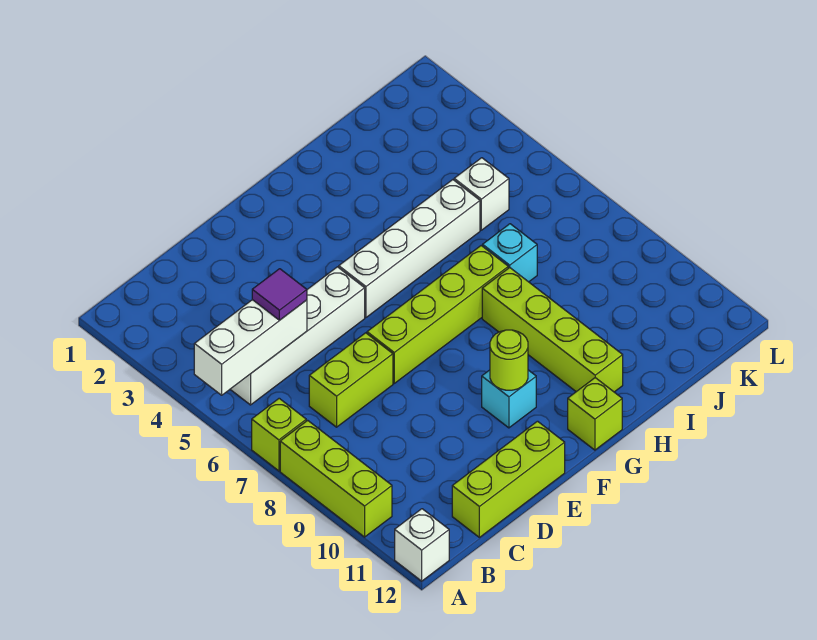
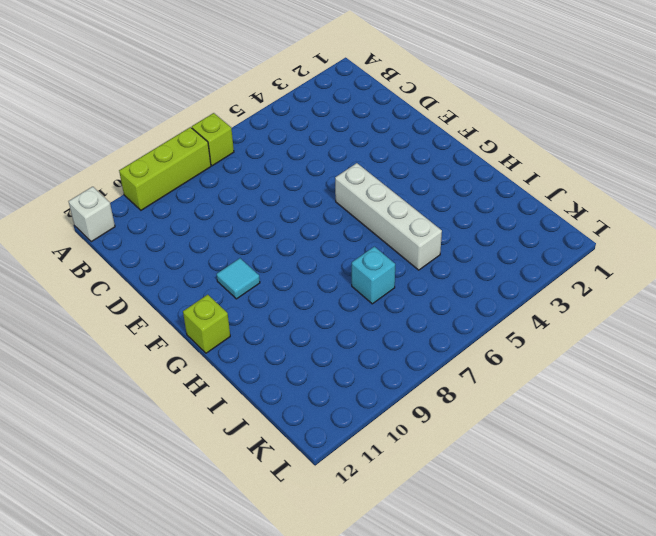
cyan tile F10 level 1 -> cyan brick F10 level 1
none -> white brick B5:E5 level 1
none -> lime brick C7:D7 level 1
none -> lime brick C12:E12 level 1

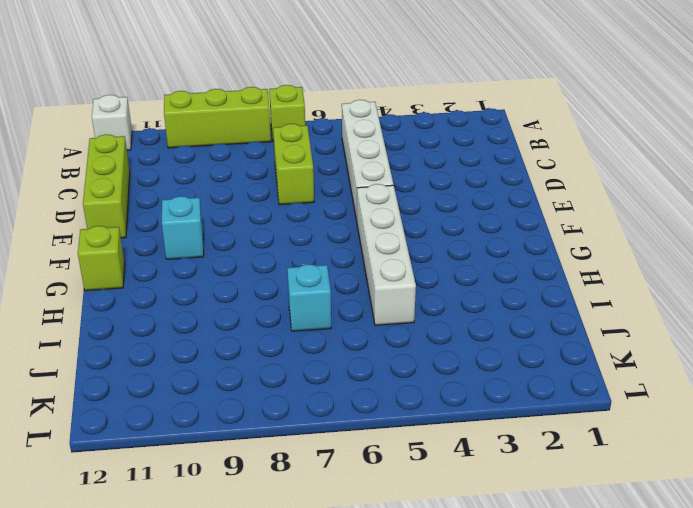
none -> lime brick E7:H7 level 1
none -> lime brick H8:H11 level 1
none -> white brick J5 level 1

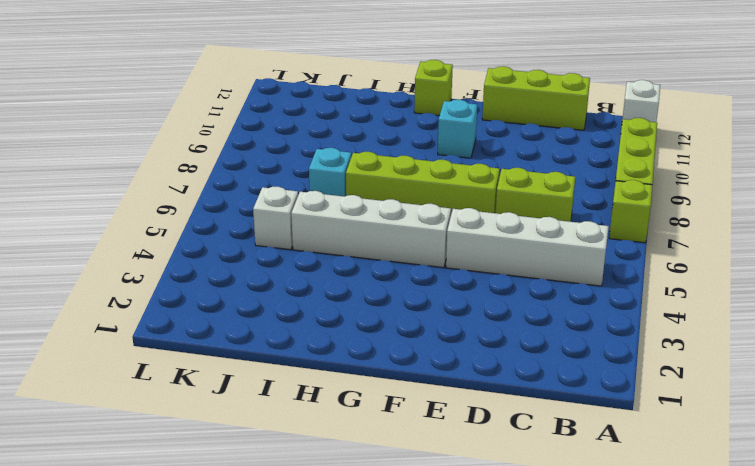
none -> lime brick H8:H11 level 1
none -> white brick A5:C5 level 2
none -> lime round brick F10 level 2

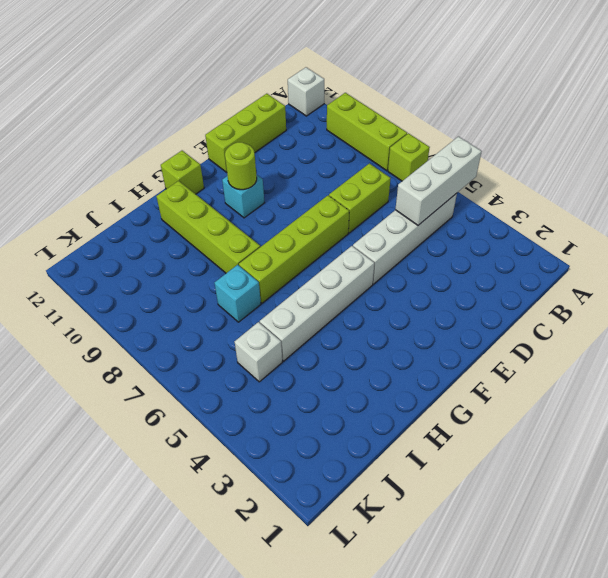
none -> purple tile C5 level 3

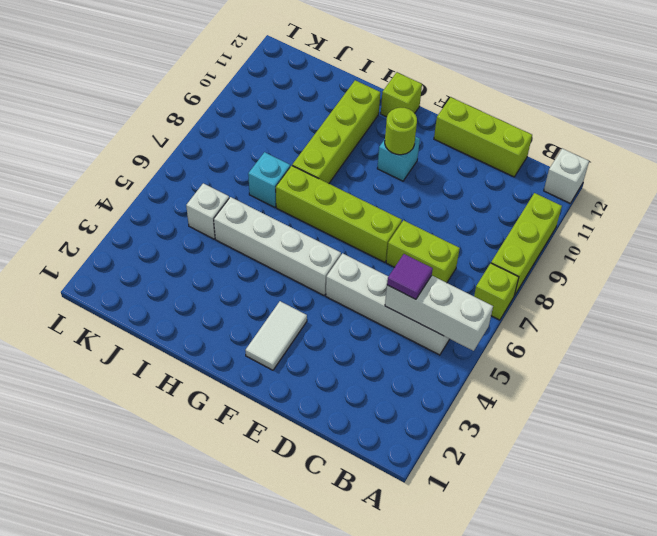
white tile F2:F3 level 1 -> none

